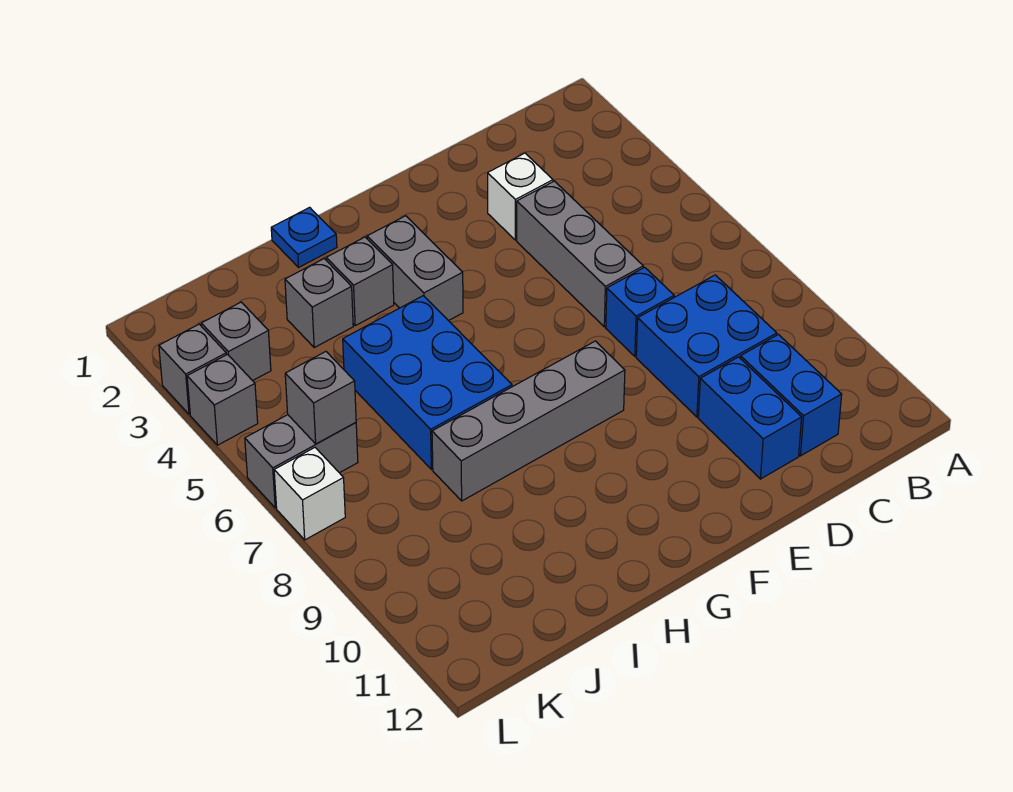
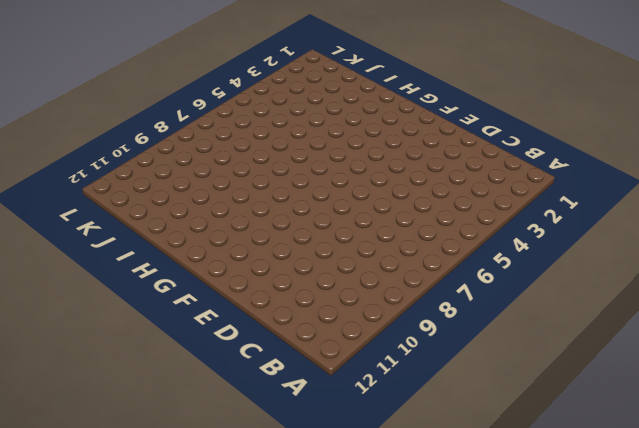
none -> blue brick C8:D9 level 1
none -> blue brick C10:C11 level 1
none -> white brick D3 level 1

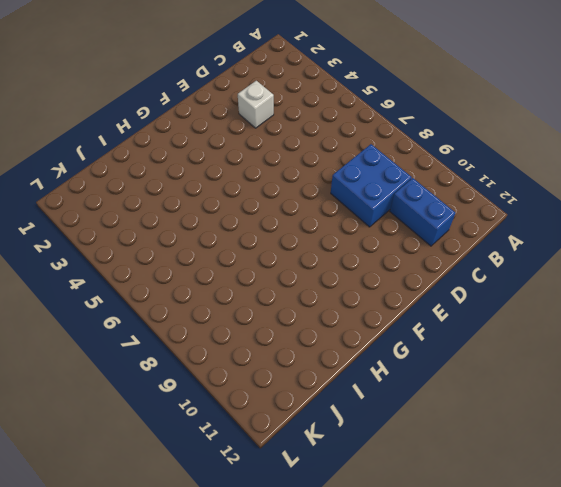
none -> grey brick D4:D6 level 1
none -> blue brick D7 level 1
none -> blue brick D10:D11 level 1

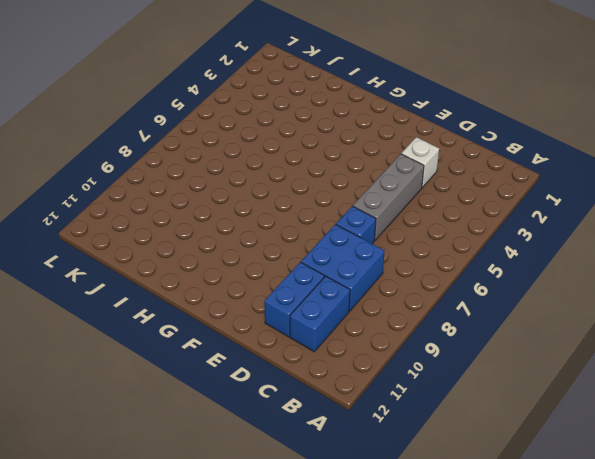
none -> grey brick F8:I8 level 1
none -> grey brick G3:G4 level 1
none -> blue plate H1 level 1

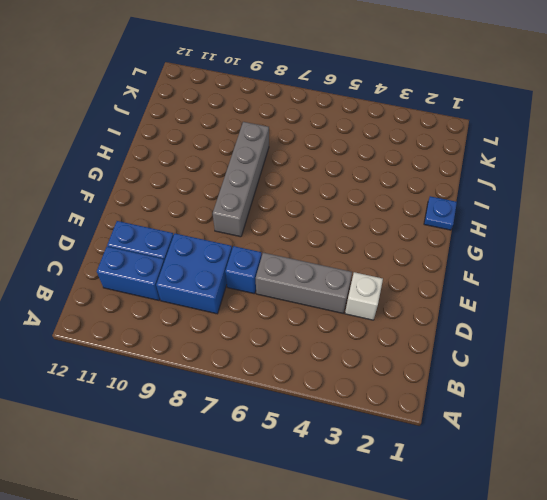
none -> grey brick G3:G4 level 1
none -> grey brick H3 level 1
none -> blue brick H5:I7 level 1

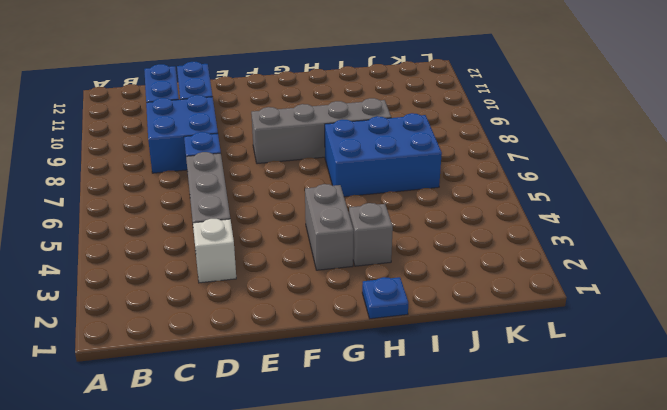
blue brick H6:J7 level 1 -> blue brick H5:I7 level 1
none -> grey brick I3 level 1
none -> grey brick K3 level 1
none -> grey brick K6:L6 level 1

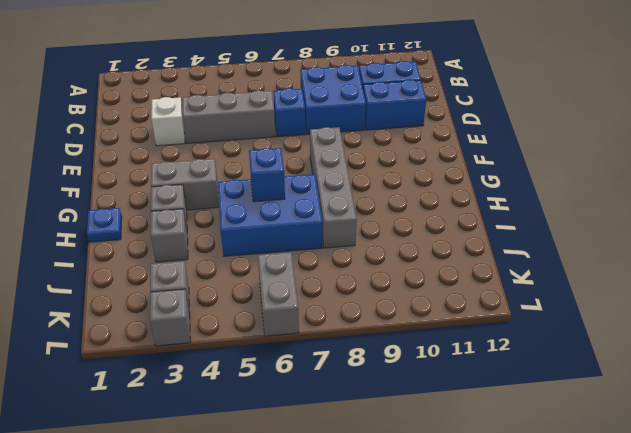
blue brick H6 level 2 -> none
none -> grey brick L4 level 1
none -> white brick L7 level 1
none -> grey brick K6 level 2

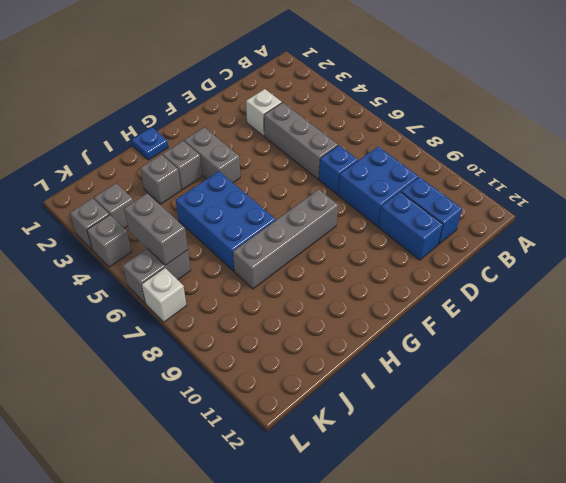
grey brick K5:K6 level 2 -> grey brick K6 level 2

